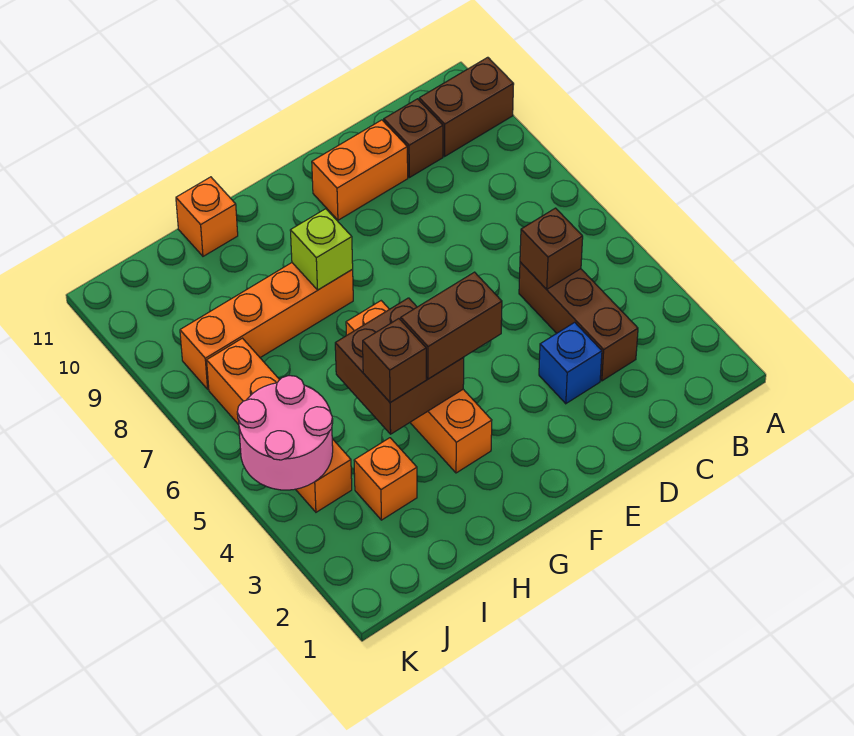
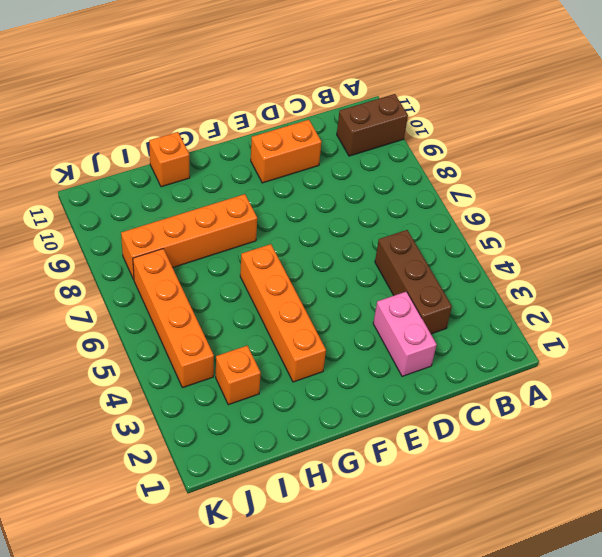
pink brick D2:D3 level 1 -> blue brick D3 level 1
none -> brown brick C10 level 1
none -> brown brick C5 level 2
none -> brown brick G4:H5 level 2

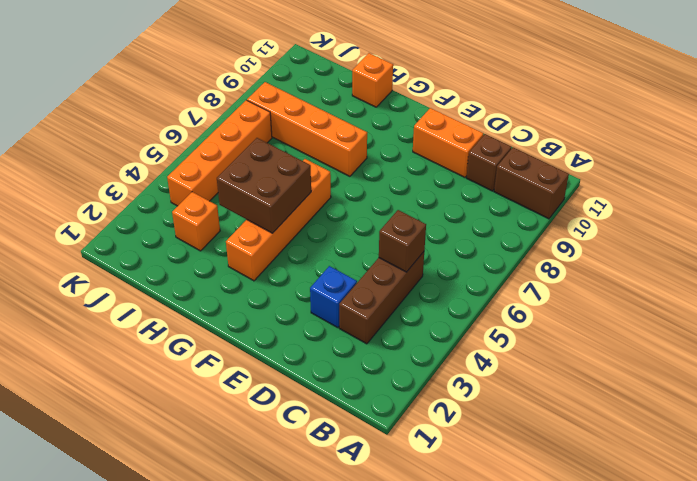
none -> lime brick G8 level 2
none -> pink round brick J4:K5 level 2
none -> brown brick F4:G4 level 3

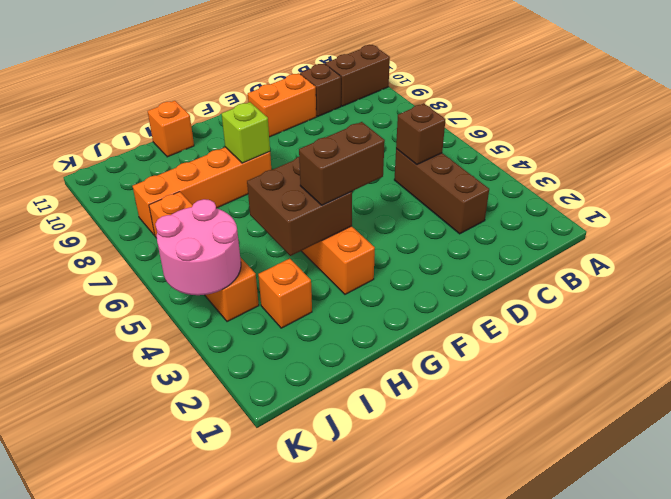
none -> blue brick D3 level 1
none -> brown brick H4 level 3

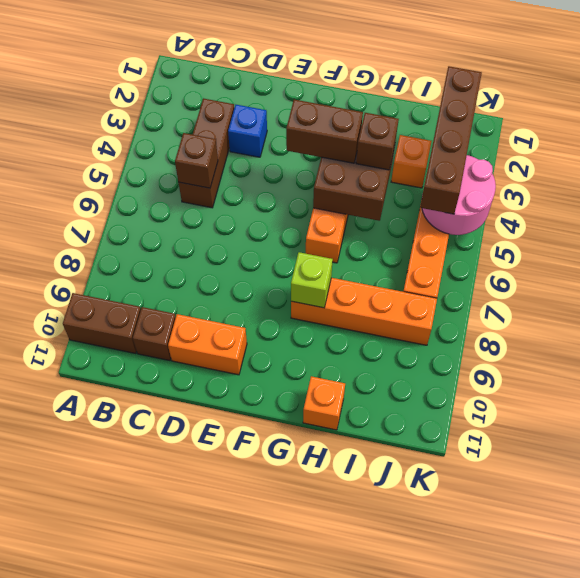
brown brick J2:J5 level 3 -> none

